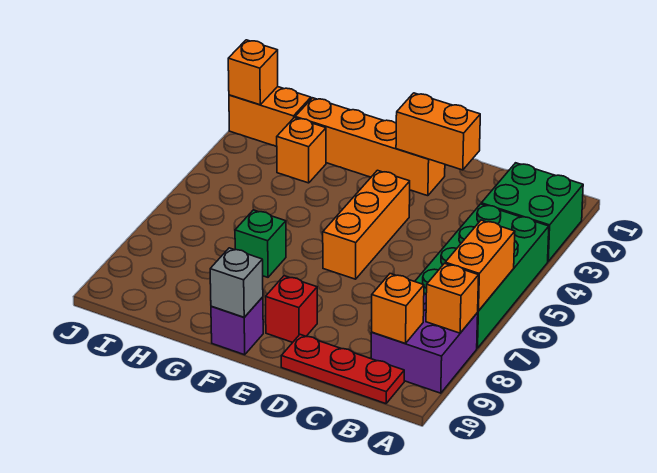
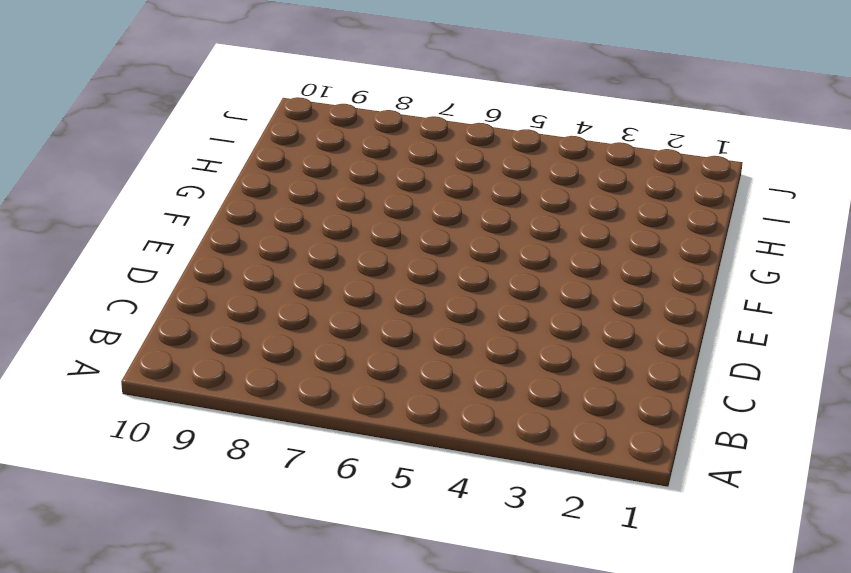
none -> green brick A2:B3 level 1
none -> green brick A4:B7 level 1
none -> purple brick A8:B9 level 1

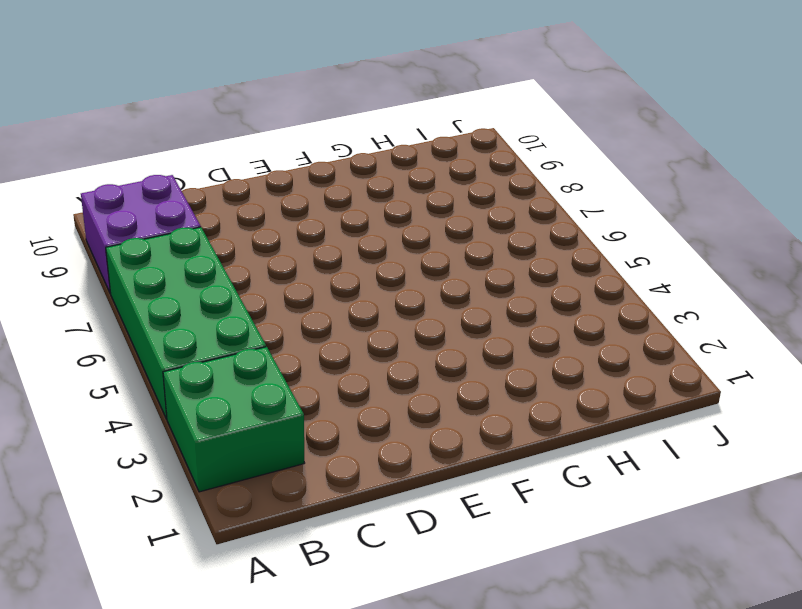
none -> red plate B10:D10 level 1
none -> orange brick E2:H2 level 1
none -> orange brick E4:E6 level 1

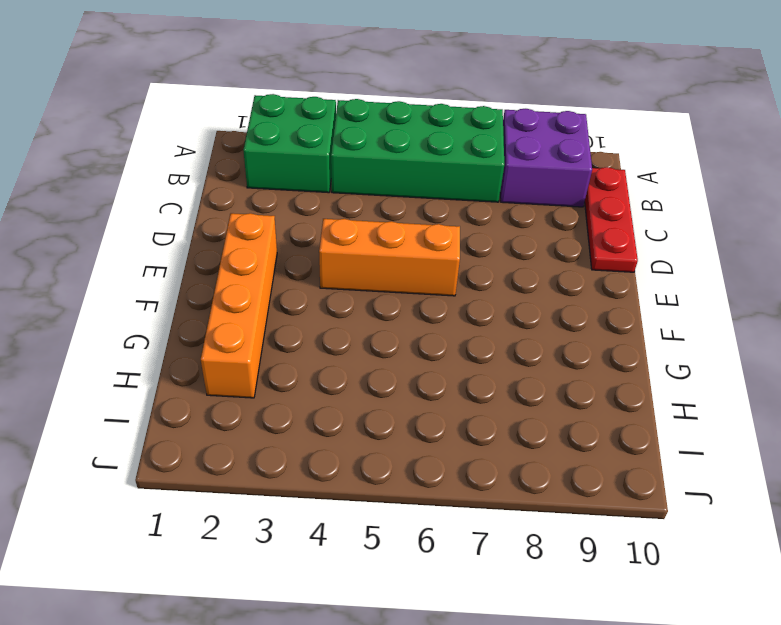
none -> red brick E9 level 1
none -> purple brick F10 level 1
none -> green brick G7 level 1

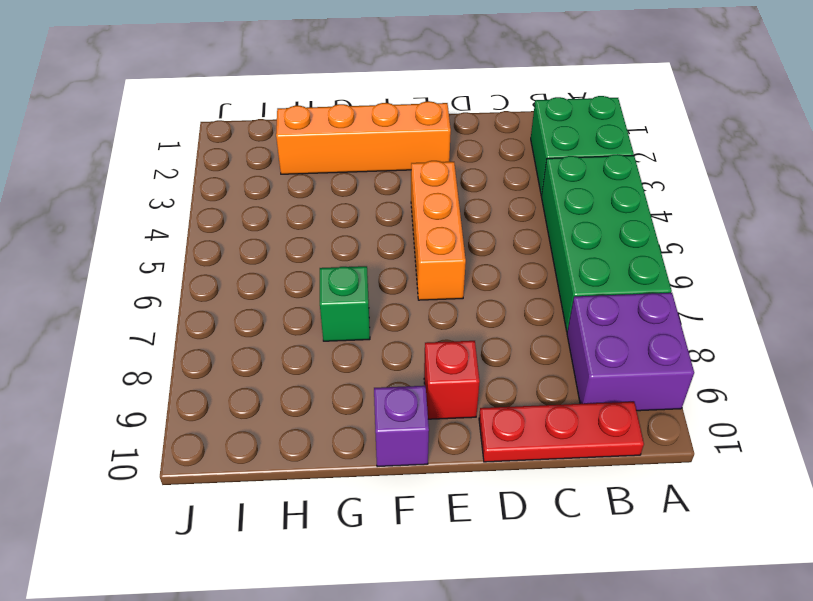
none -> orange brick H3 level 1
none -> orange brick I2:J2 level 1
none -> orange brick A6:A7 level 2

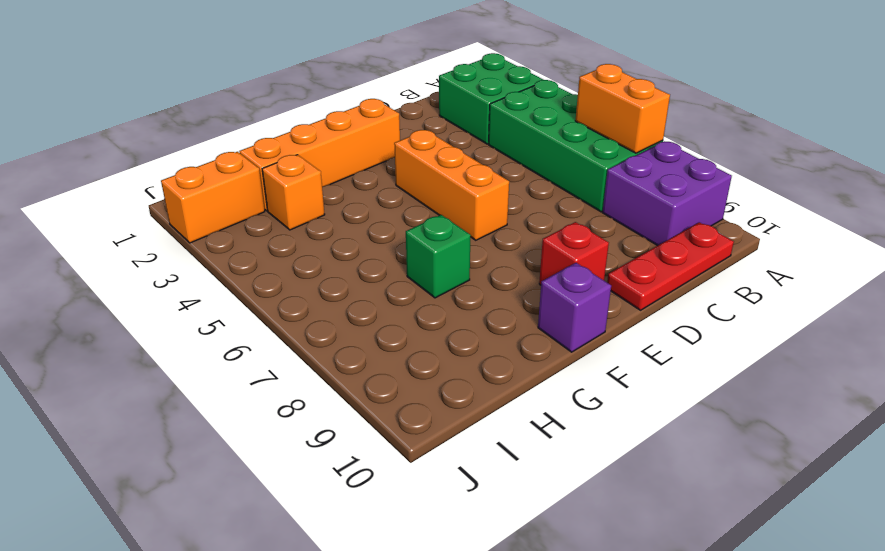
none -> orange brick A8 level 2
none -> orange brick B9 level 2
none -> orange brick D2:E2 level 2

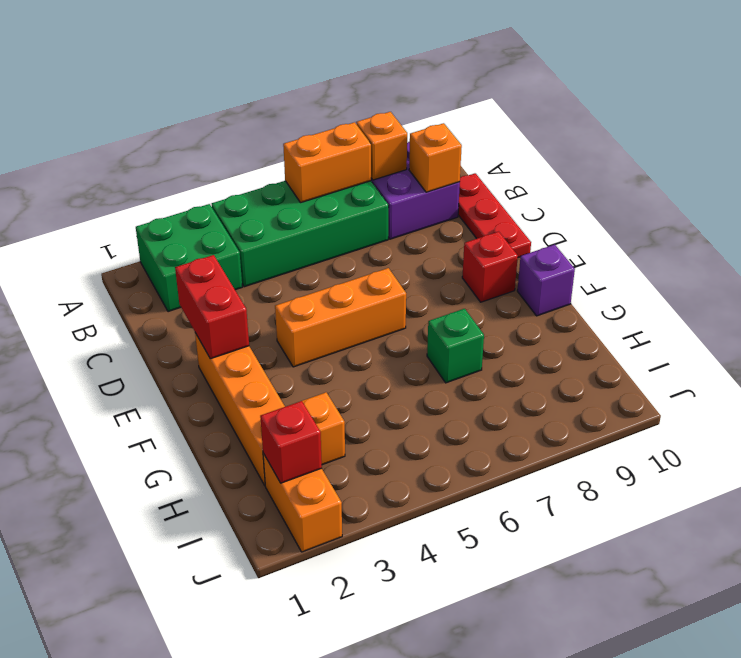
red brick D2:E2 level 2 -> orange brick D2:E2 level 2
red brick I2 level 2 -> none
none -> grey brick F10 level 2
none -> orange brick J2 level 2

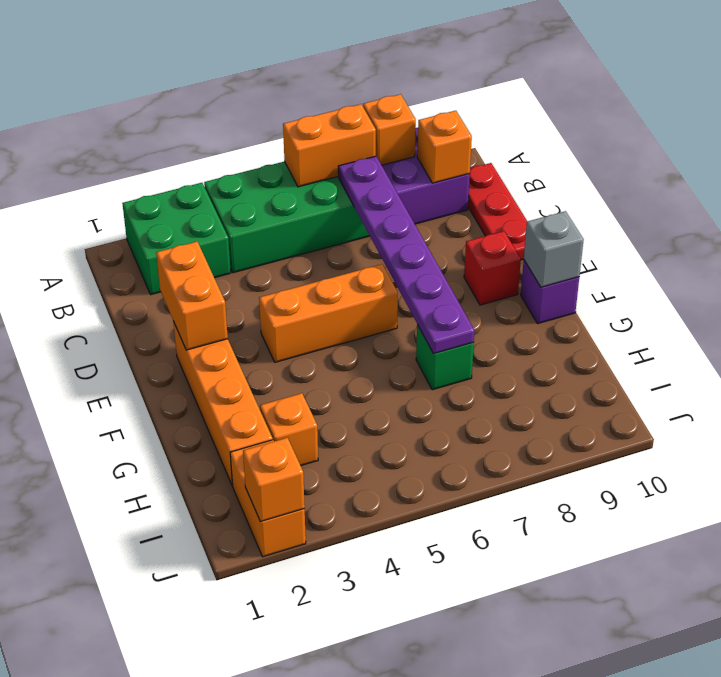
purple plate B7:G7 level 2 -> none

